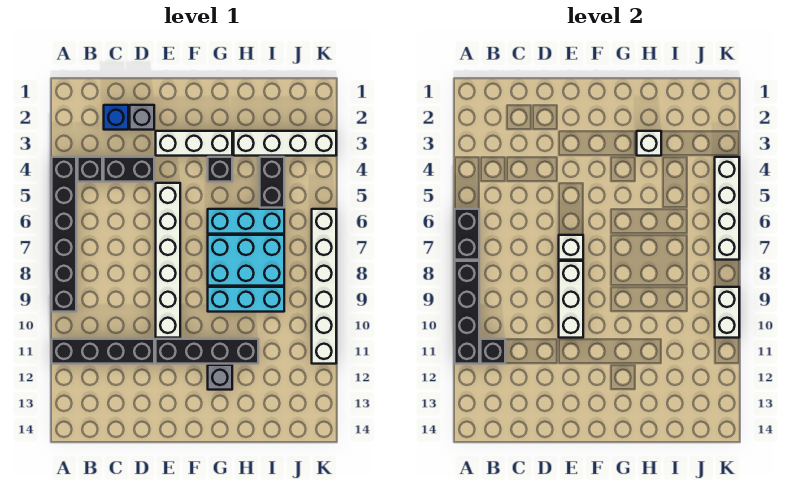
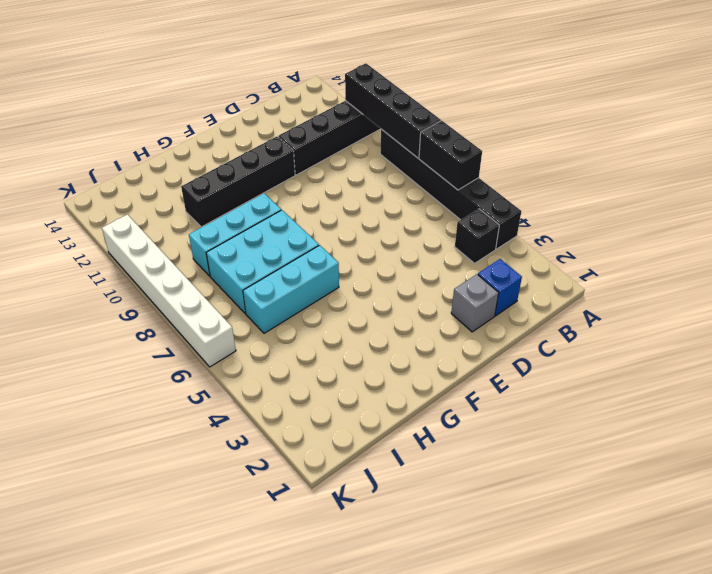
none -> black brick C4:D4 level 1
none -> white brick E3:G3 level 1
none -> white brick E5:E10 level 1

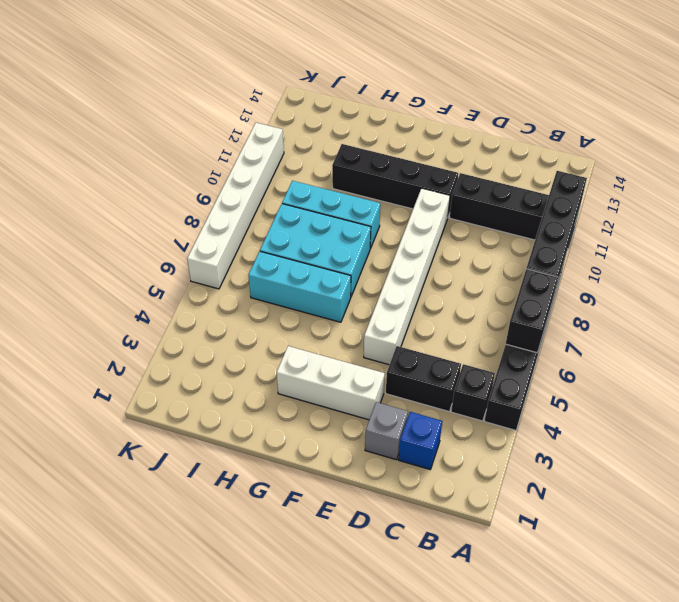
none -> black brick G4 level 1
none -> grey brick G12 level 1
none -> white brick H3:K3 level 1

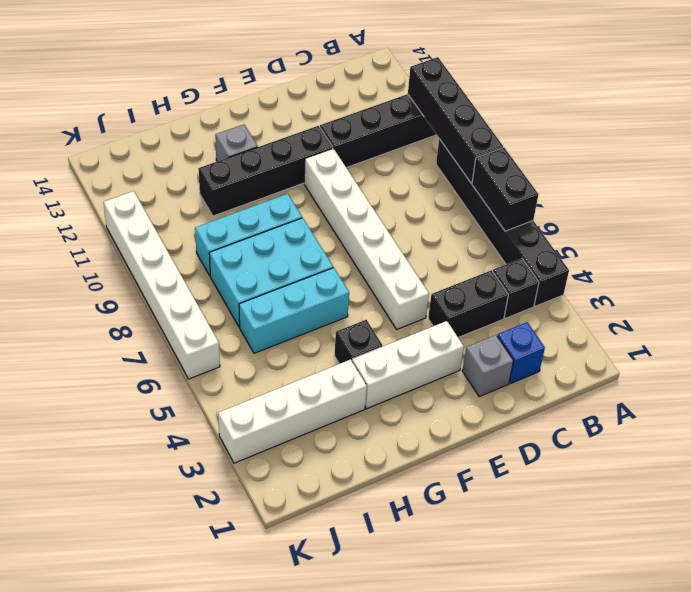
none -> black brick I4:I5 level 1
none -> black brick B11 level 2
none -> white brick E7 level 2

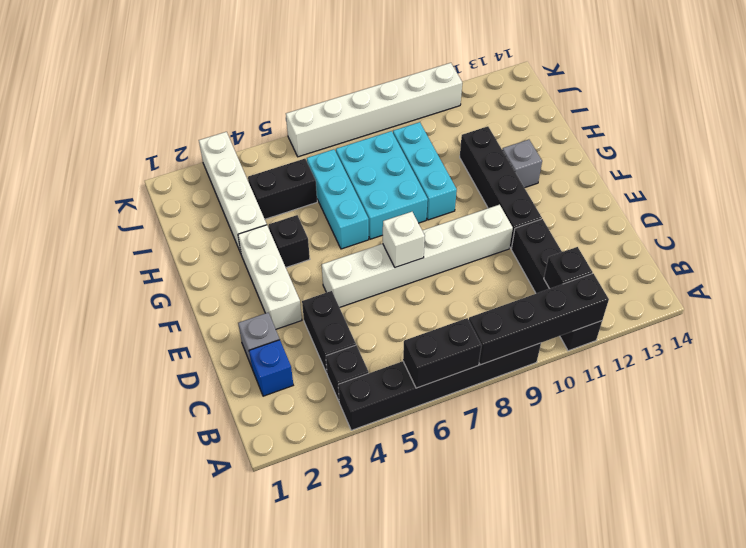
none -> white brick E8:E10 level 2
none -> white brick H3 level 2
none -> white brick K4:K7 level 2

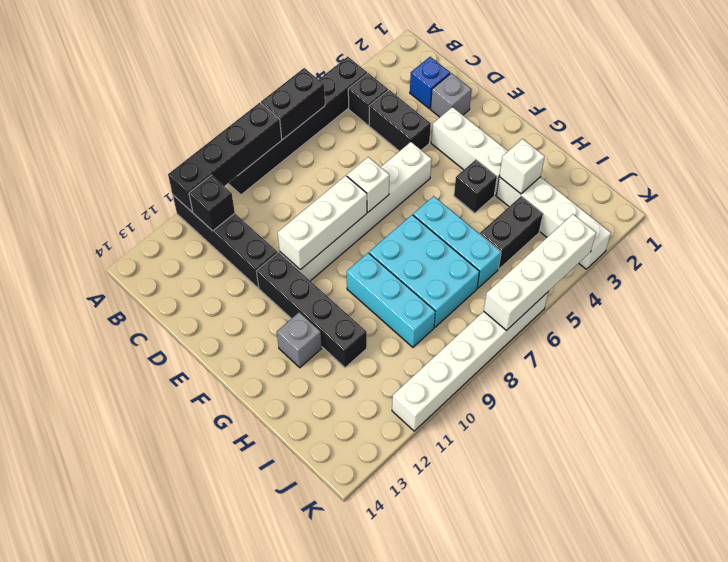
none -> white brick K9:K10 level 2

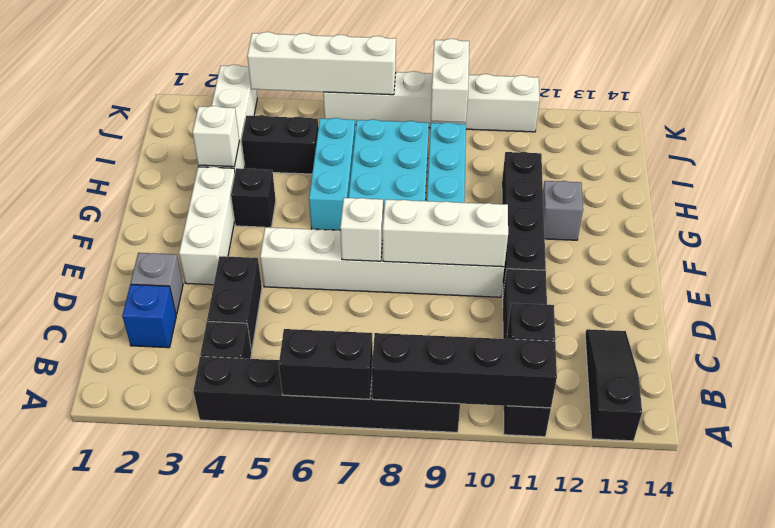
black slope A13:C13 level 1 top A -> none
white brick J9:K9 level 2 -> white brick K9:K10 level 2

